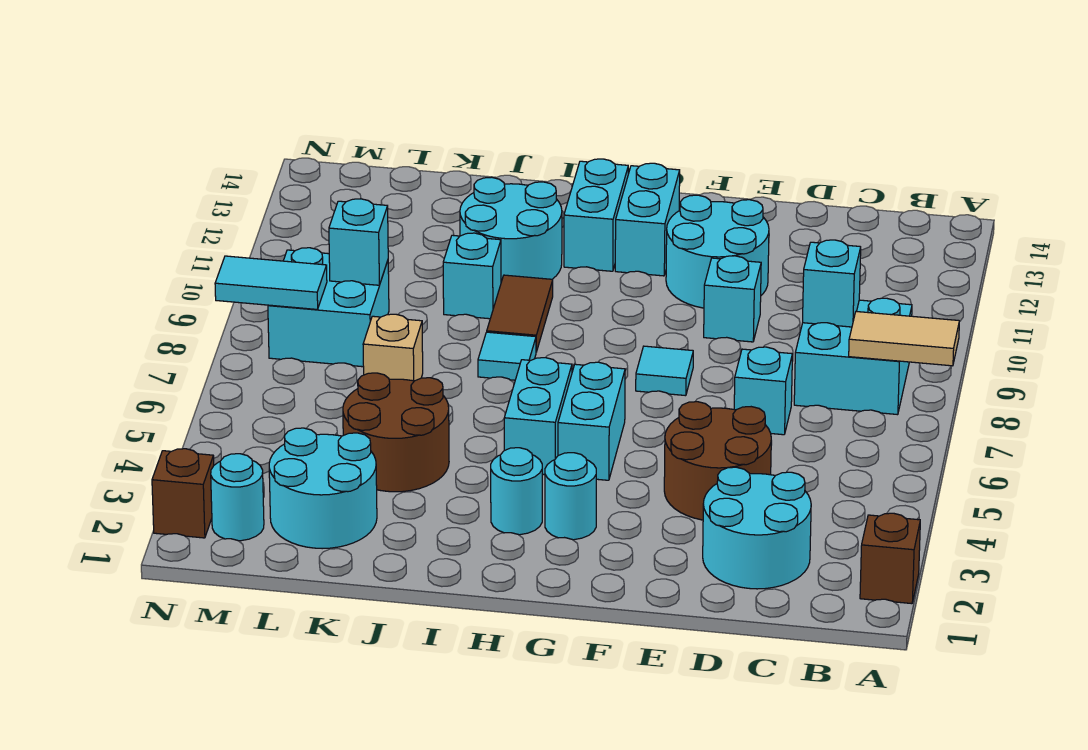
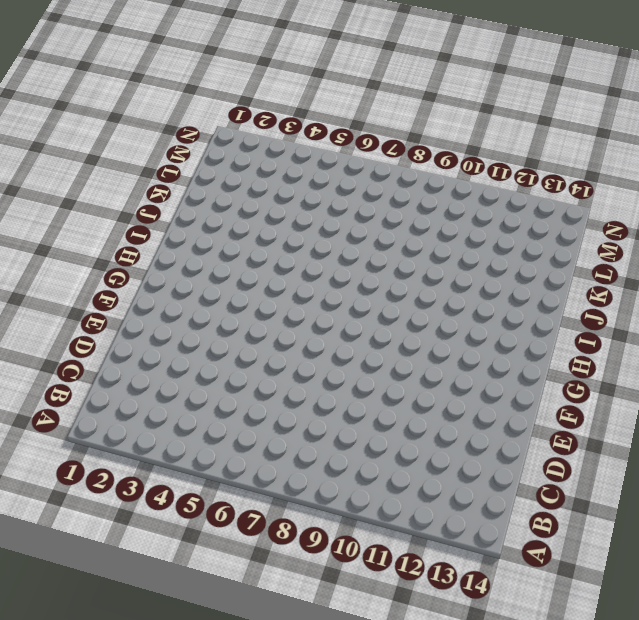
none -> brown brick A2 level 1
none -> cyan brick B8:C9 level 1
none -> cyan round brick C2:D3 level 1

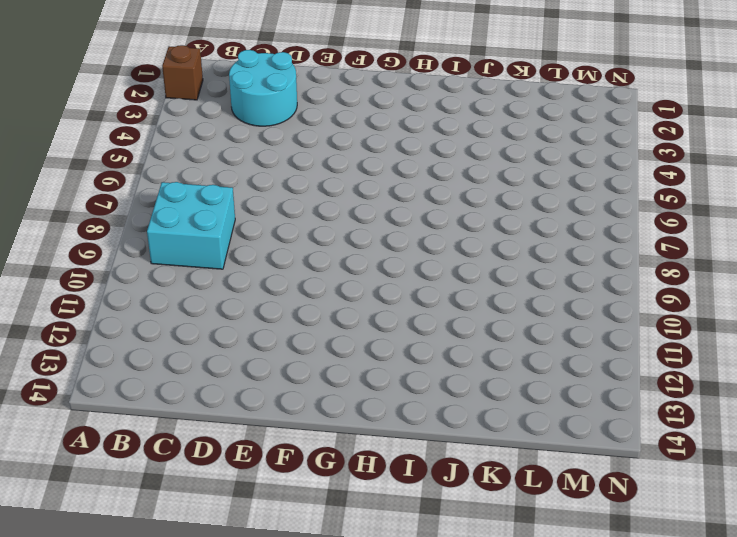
none -> brown round brick D4:E5 level 1
none -> cyan brick D7 level 1
none -> cyan brick E10 level 1

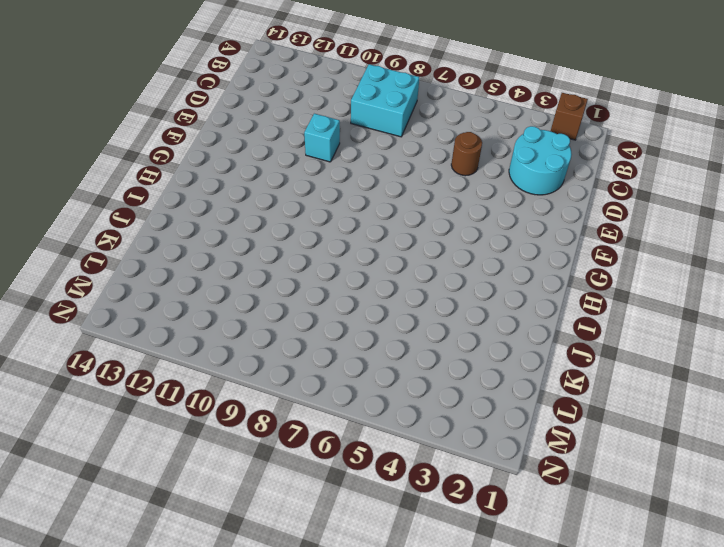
brown round brick D5 level 1 -> brown round brick D4:E5 level 1
none -> cyan brick D7 level 1
none -> cyan round brick E11:F12 level 1
none -> cyan tile F8 level 1

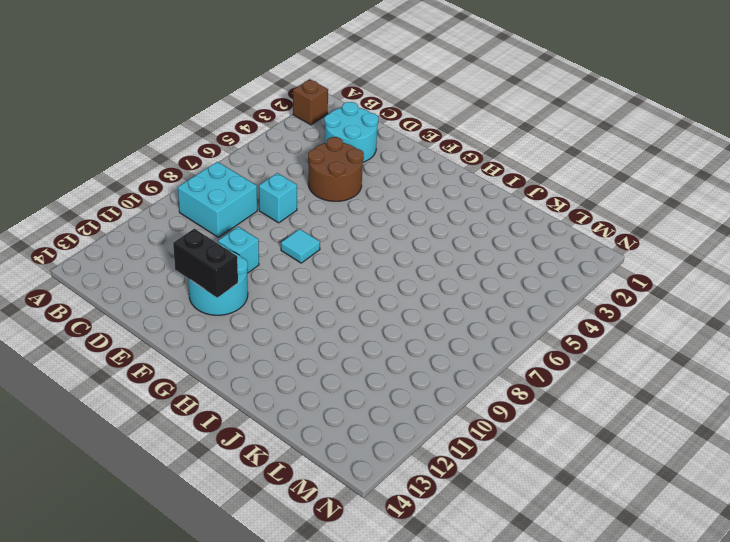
black brick E12:F12 level 2 -> none
none -> cyan round brick G3 level 1
none -> cyan brick G5:G6 level 1
none -> cyan brick G12:G13 level 1

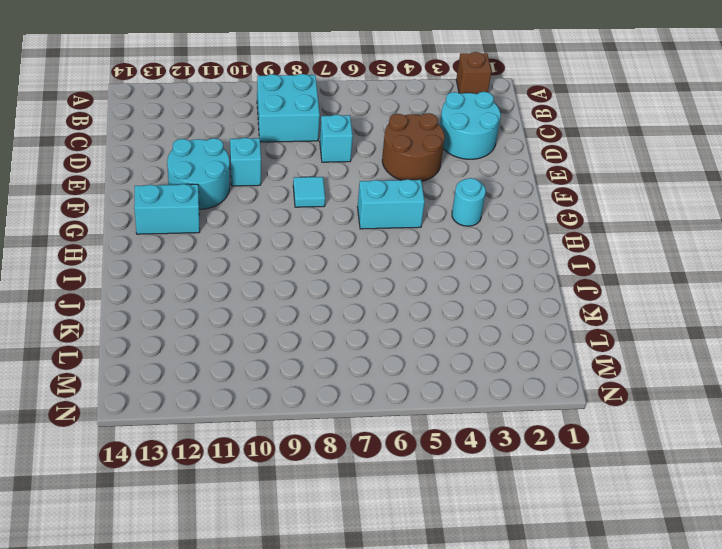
none -> cyan round brick H3 level 1
none -> cyan brick H5:H6 level 1
none -> cyan brick H12:H13 level 1

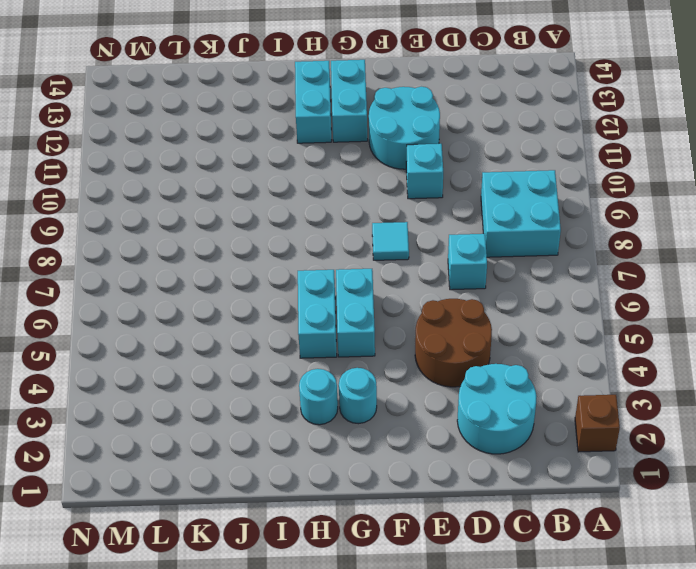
none -> cyan tile I8 level 1
none -> brown tile I9:I10 level 1
none -> cyan round brick I11:J12 level 1

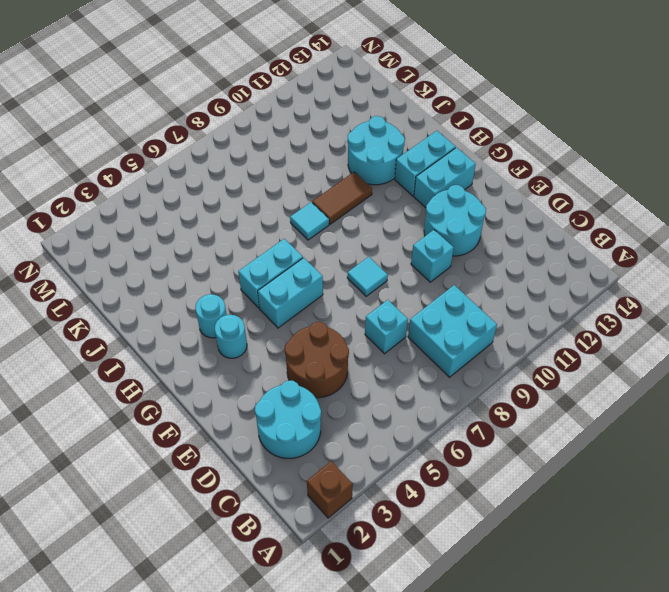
none -> brown round brick J4:K5 level 1
none -> cyan brick J10 level 1
none -> cyan round brick K2:L3 level 1

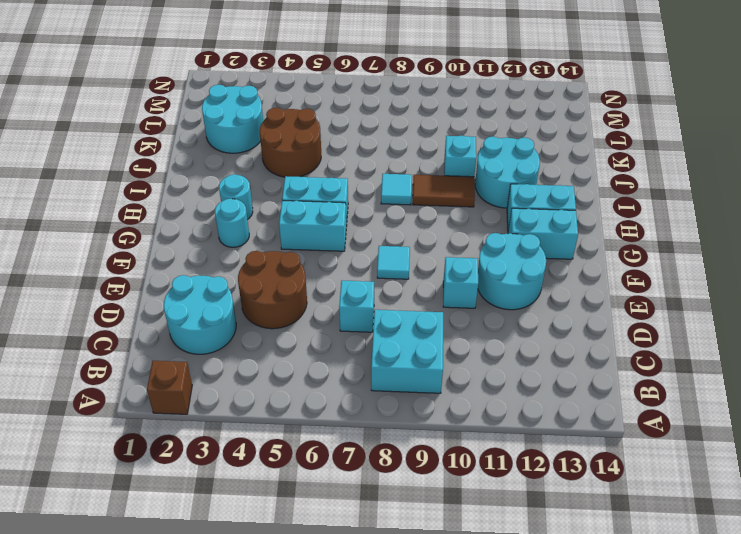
none -> tan brick K7 level 1
none -> cyan brick L8:M9 level 1
none -> cyan round brick M2 level 1

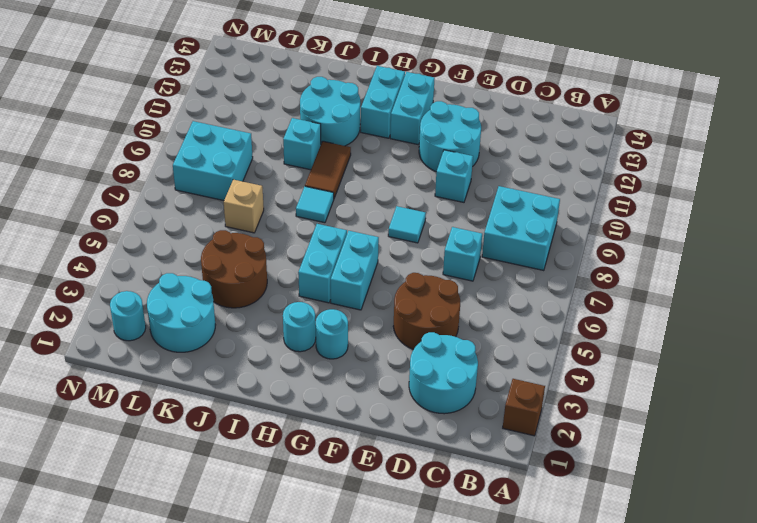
none -> brown brick N2 level 1
none -> tan tile A8:B8 level 2
none -> cyan brick C9 level 2

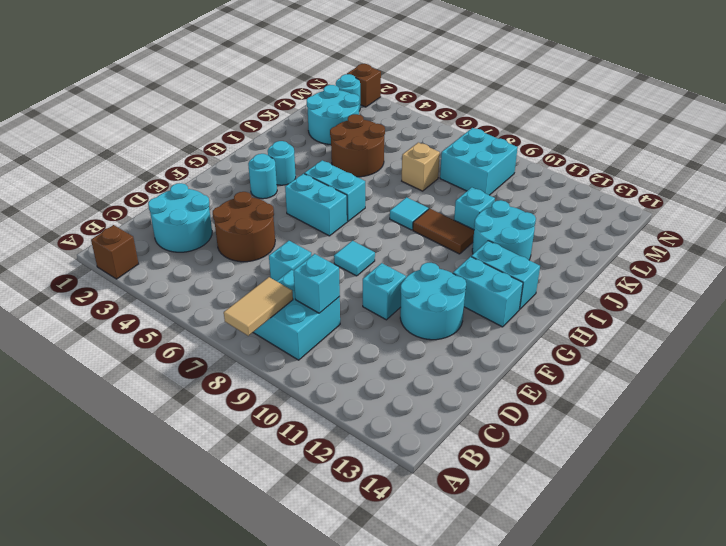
none -> cyan brick L9 level 2
none -> cyan tile M8:N8 level 2

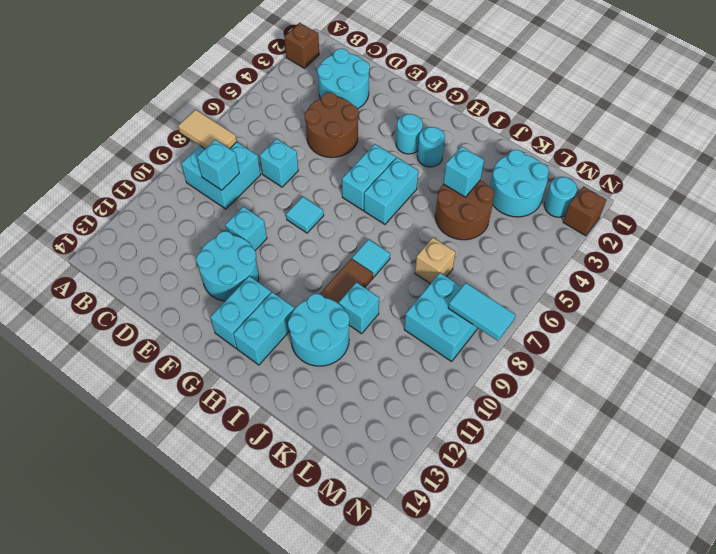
cyan brick J4 level 2 -> cyan brick L9 level 2

